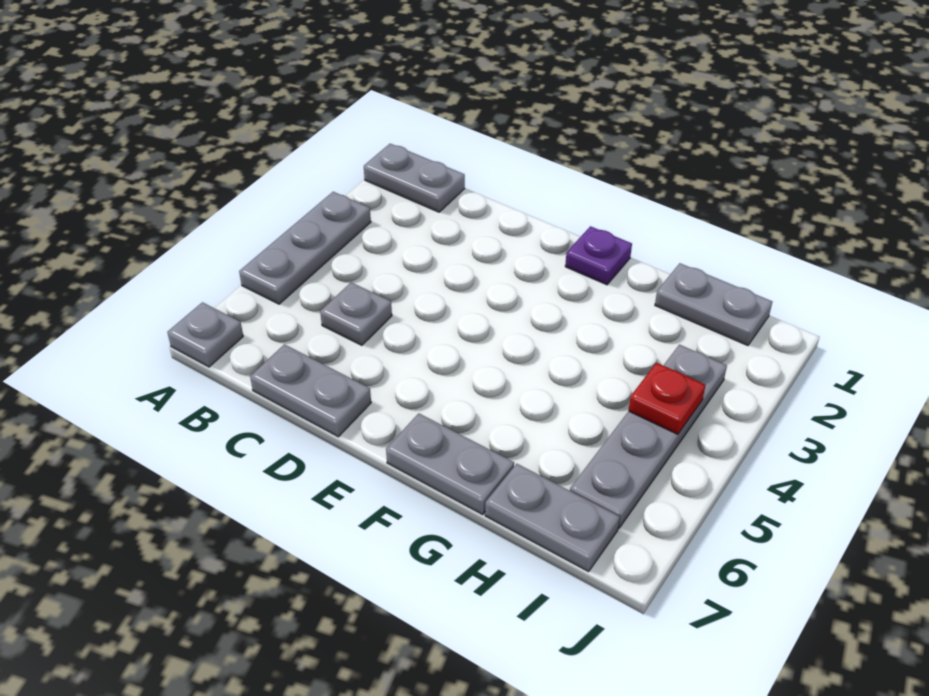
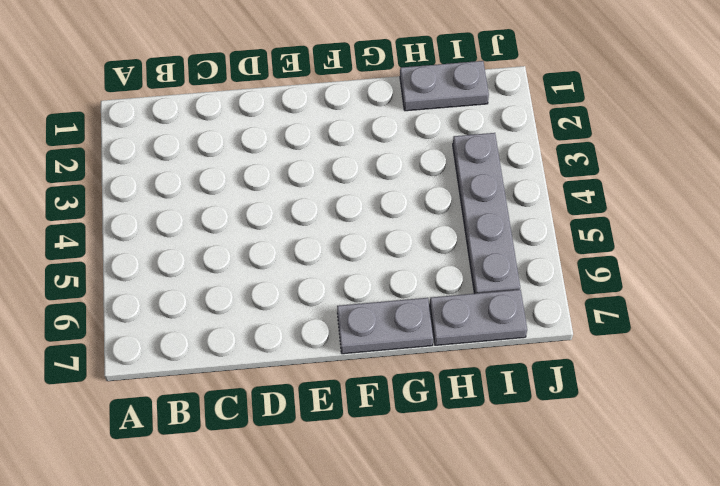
none -> grey plate A1:B1 level 1
none -> grey plate A3:A5 level 1

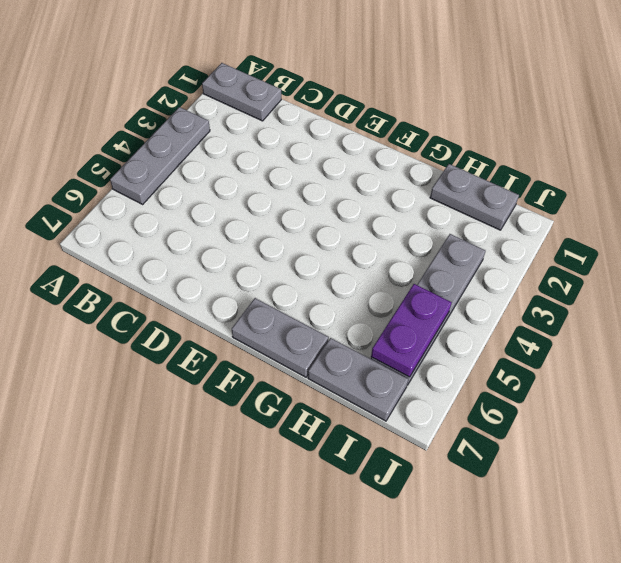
purple plate I5:I6 level 2 -> none
none -> grey plate A7 level 1
none -> grey plate C5 level 1

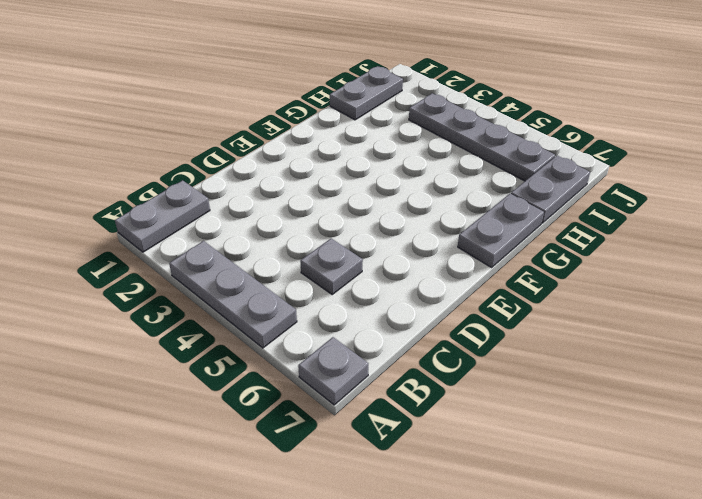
none -> grey plate C7:D7 level 1
none -> purple plate F1 level 1

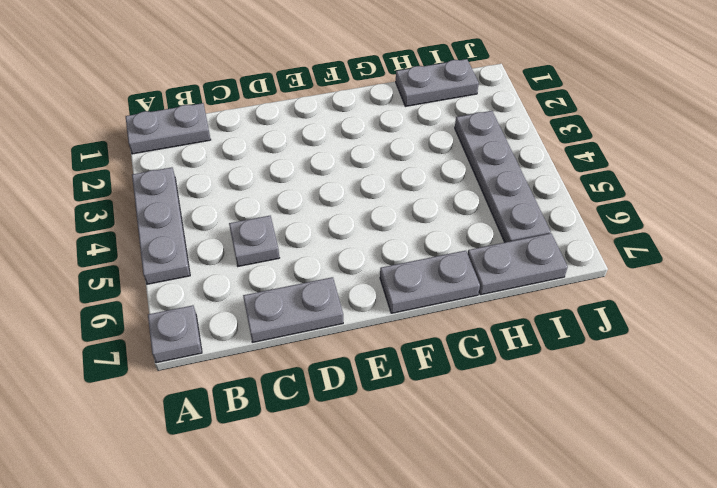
none -> purple plate F1 level 1
none -> red plate I4 level 2

